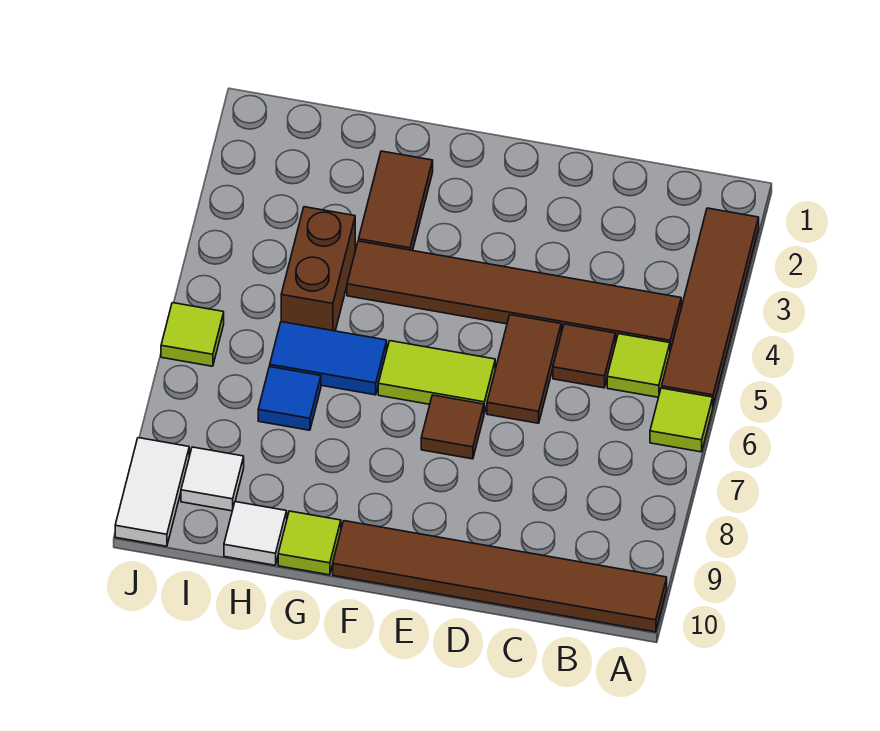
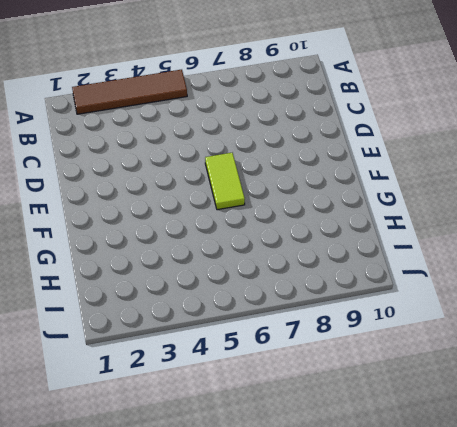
none -> lime tile A6 level 1
none -> brown tile A10:F10 level 1
none -> brown tile B4:G4 level 1

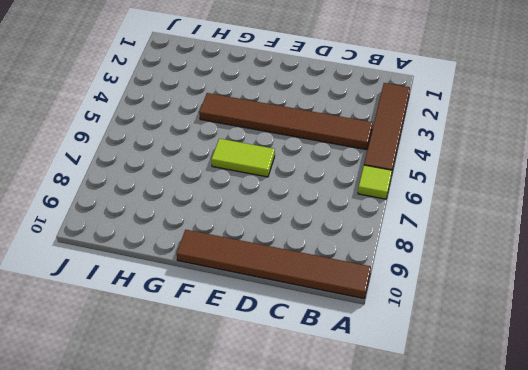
none -> lime tile B5 level 1
none -> brown tile C5 level 1
none -> brown tile D5:D6 level 1

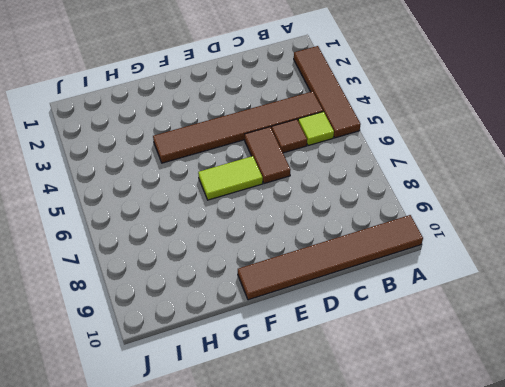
none -> lime tile A6 level 1
none -> brown tile E7 level 1
none -> brown tile G2:G3 level 1

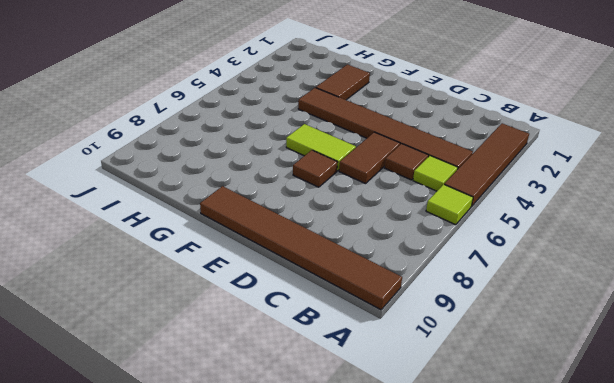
none -> blue tile G6:H6 level 1
none -> lime tile G10 level 1
none -> brown brick H4:H5 level 1

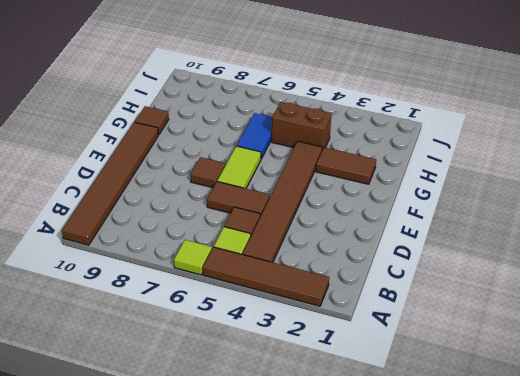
brown tile G10 level 1 -> lime tile G10 level 1
none -> blue tile H7 level 1
none -> white tile H10 level 1
none -> white tile I9 level 1

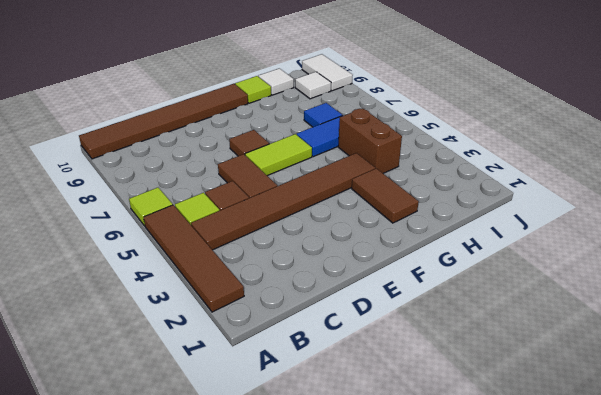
none -> lime tile J6 level 1

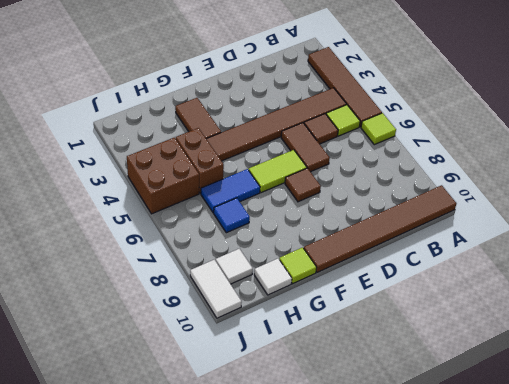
brown brick I4:J5 level 1 -> none
none -> lime tile J6 level 1

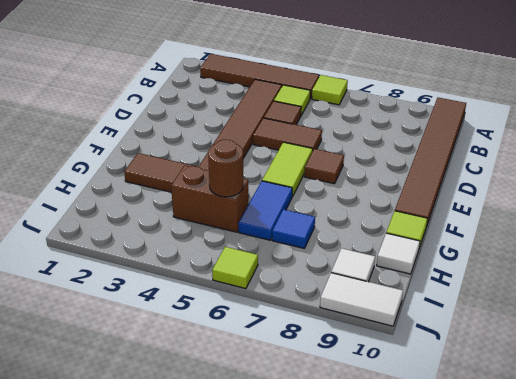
brown round brick H5 level 2 -> none

